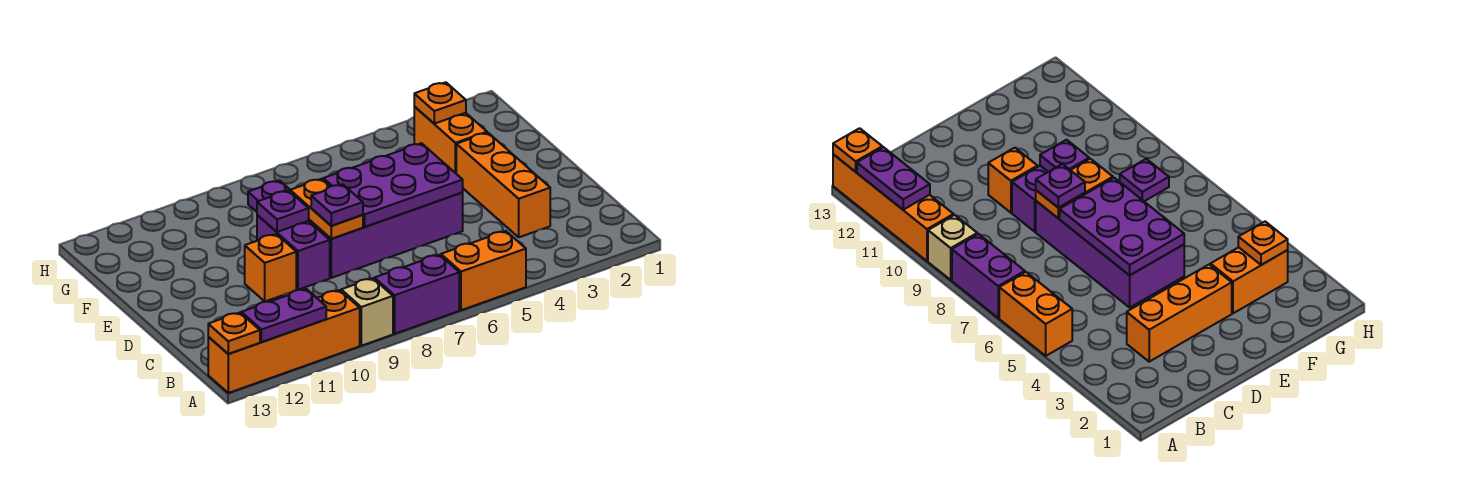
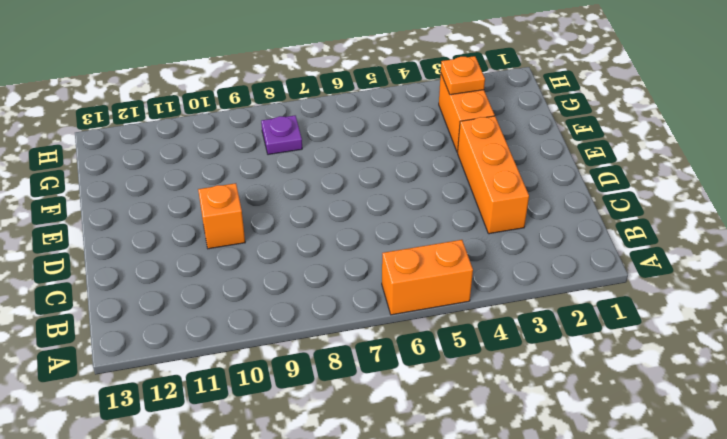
none -> purple brick A7:A8 level 1
none -> tan brick A9 level 1
none -> orange brick A10:A13 level 1

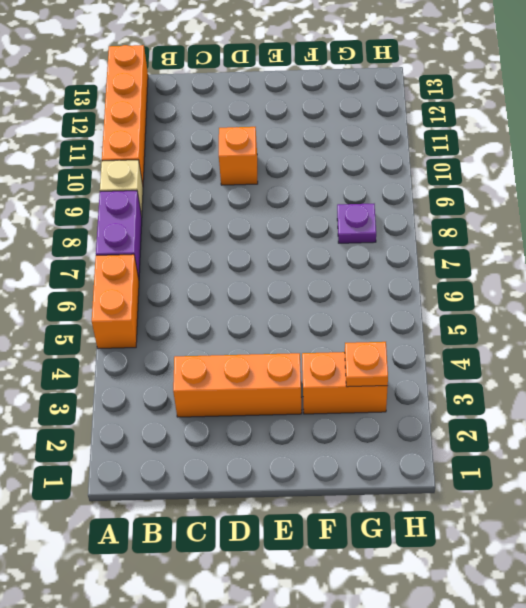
none -> purple brick D5:E8 level 1
none -> purple brick D9:E9 level 1
none -> purple plate A11:A12 level 2

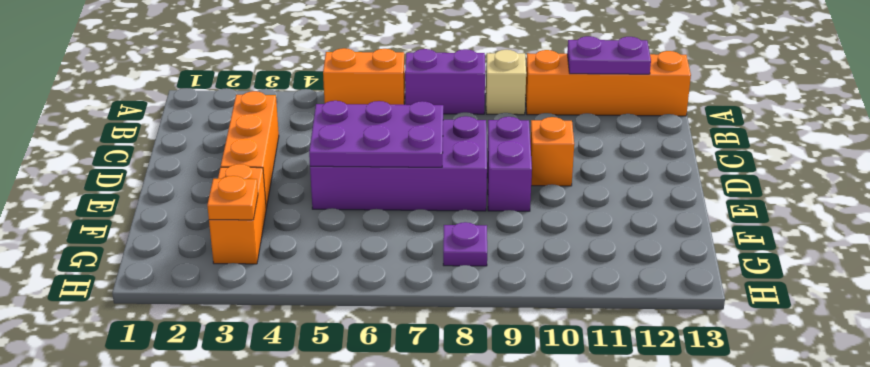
none -> orange plate A13 level 2
none -> orange plate D8:E8 level 2
none -> purple plate E9 level 2

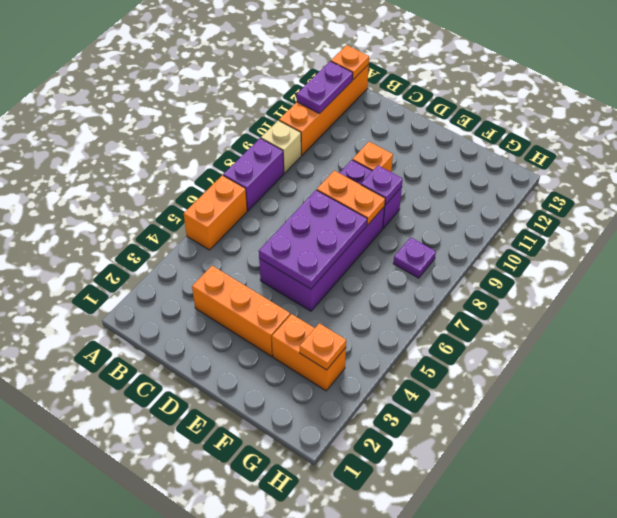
none -> purple plate D8 level 3

